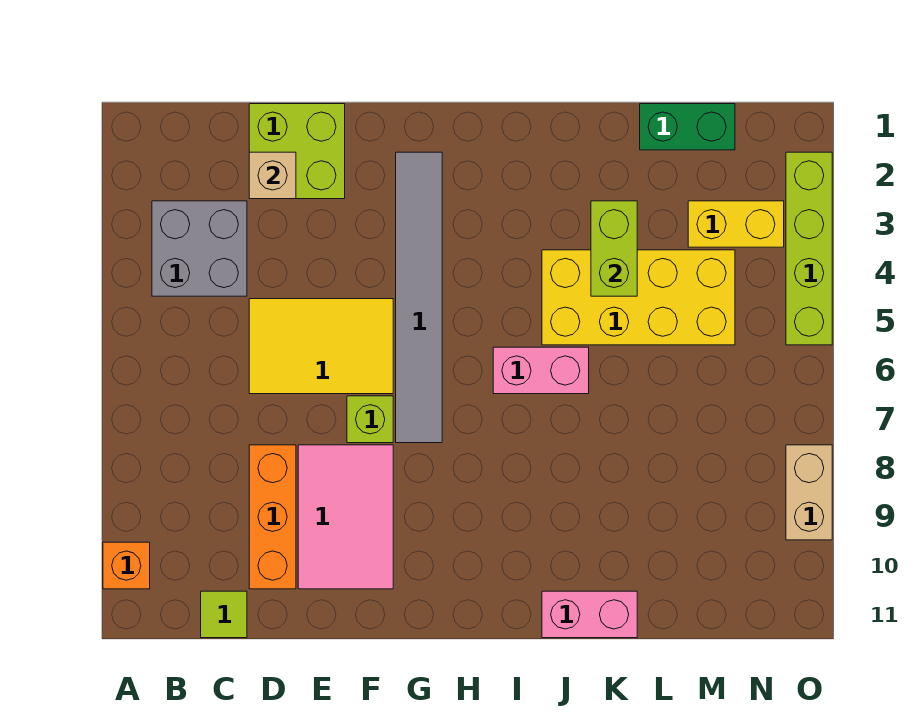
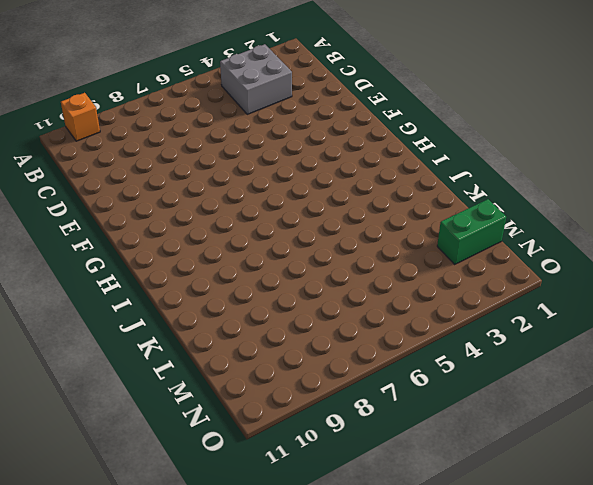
green brick M1:M2 level 1 -> green brick L1:M1 level 1
none -> lime tile C11 level 1
none -> lime brick D1:E2 level 1
none -> yellow tile D5:F6 level 1

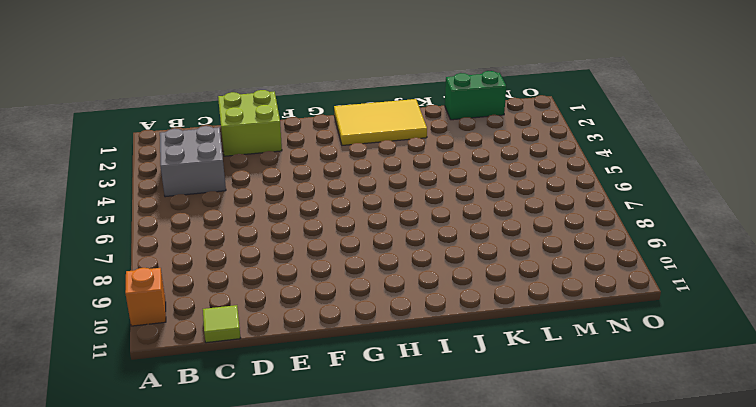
yellow tile H1:J2 level 1 -> yellow tile D5:F6 level 1
none -> orange brick D8:D10 level 1
none -> pink tile E8:F10 level 1
none -> lime brick F7 level 1

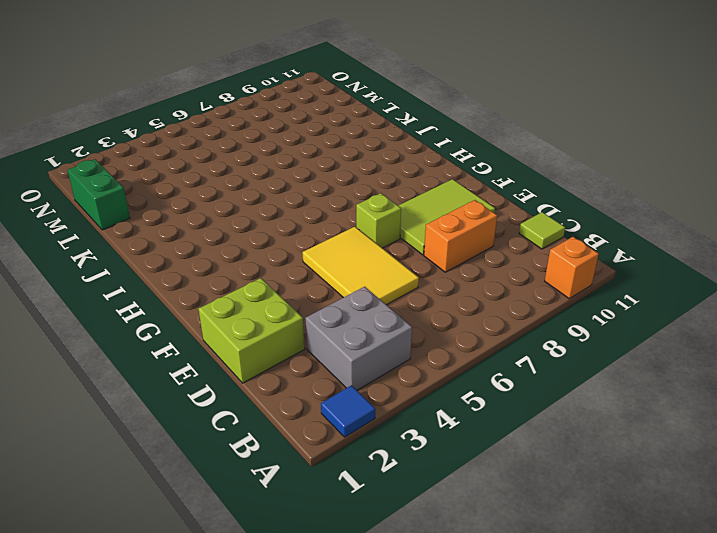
blue tile A2 level 1 -> none
orange brick D8:D9 level 1 -> orange brick D8:D10 level 1
lime tile E8:F10 level 1 -> pink tile E8:F10 level 1
none -> grey tile G2:G7 level 1
none -> pink brick I6:J6 level 1
none -> yellow brick J4:M5 level 1

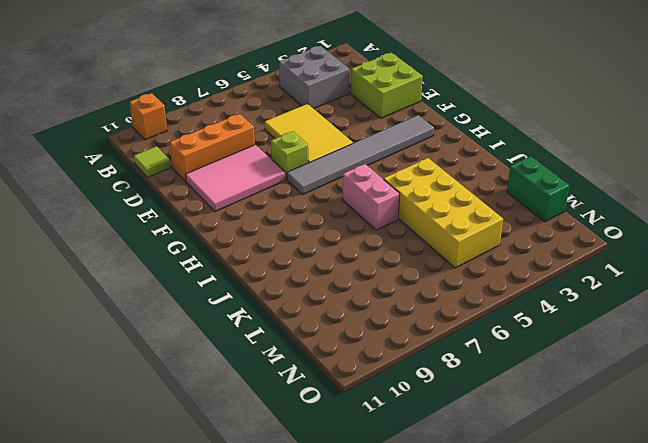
none -> pink brick J11:K11 level 1
none -> yellow brick M3:N3 level 1
none -> lime brick O2:O5 level 1

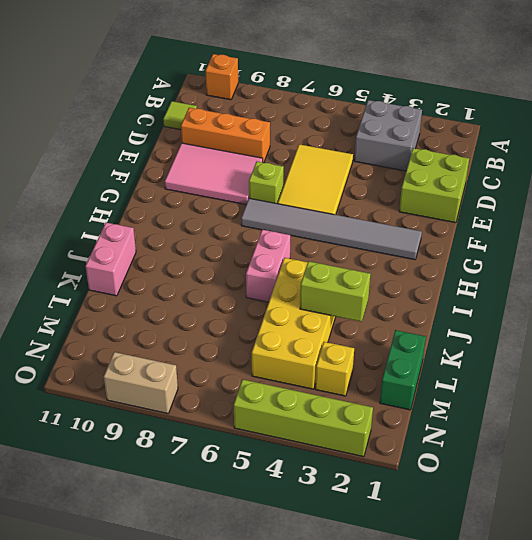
yellow brick M3 level 1 -> yellow brick M3:N3 level 1
none -> tan brick D2 level 2

